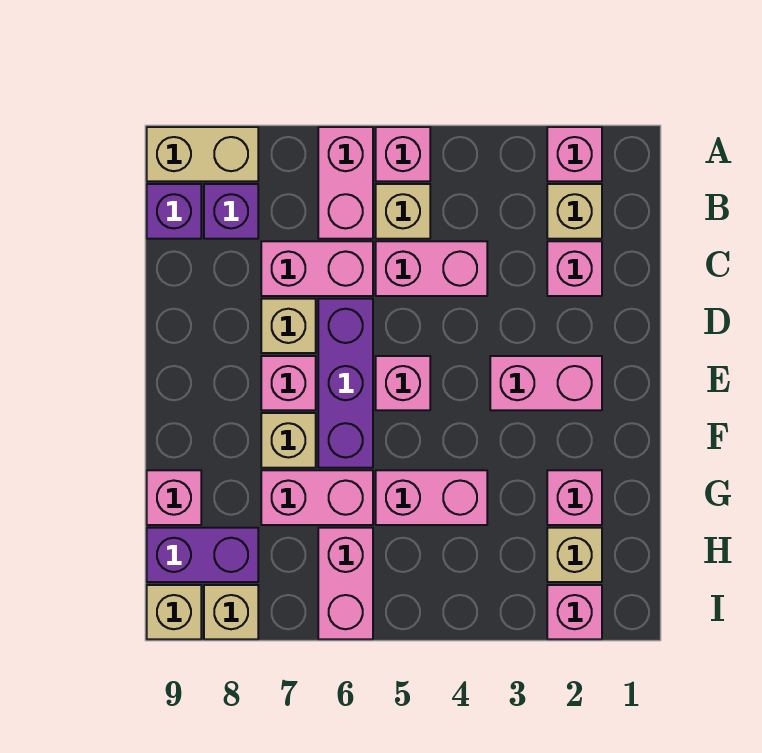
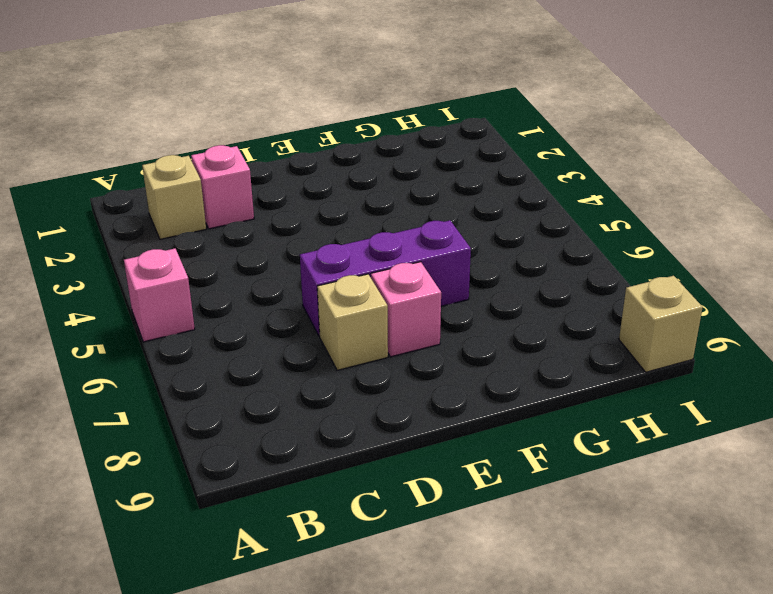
none -> pink brick A2 level 1
none -> pink brick A6:B6 level 1
none -> tan brick A8:A9 level 1

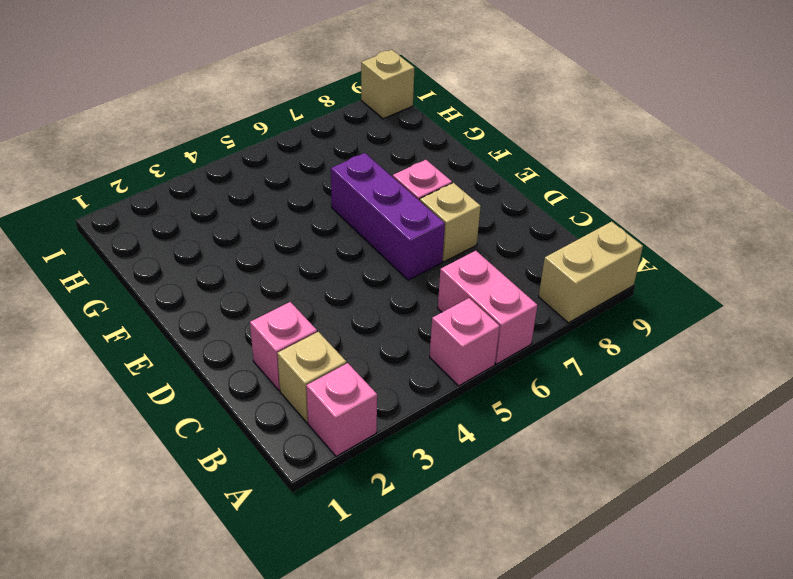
none -> tan brick B5 level 1
none -> purple brick B8 level 1
none -> purple brick B9 level 1

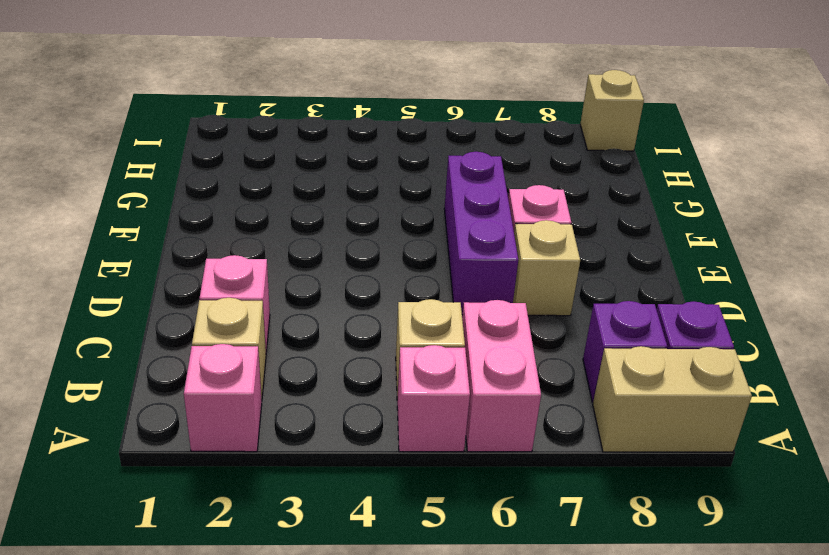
none -> pink brick C4:C5 level 1
none -> pink brick C6:C7 level 1
none -> pink brick E2:E3 level 1

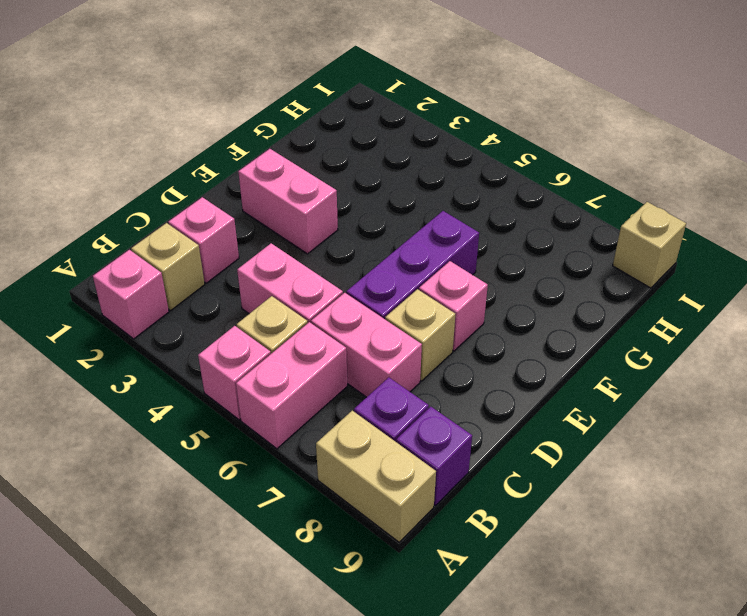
none -> pink brick E5 level 1
none -> tan brick F7 level 1
none -> pink brick G2 level 1

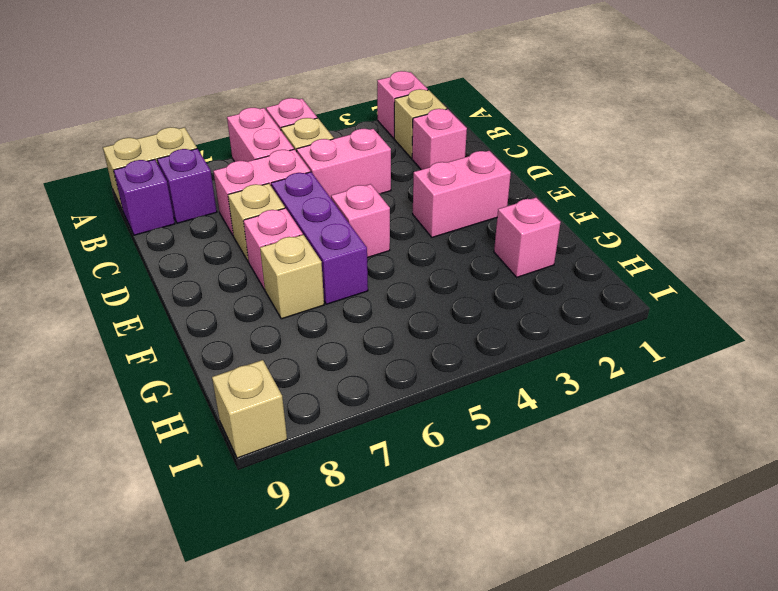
none -> pink brick G4:G5 level 1
none -> pink brick G6:G7 level 1
none -> pink brick G9 level 1

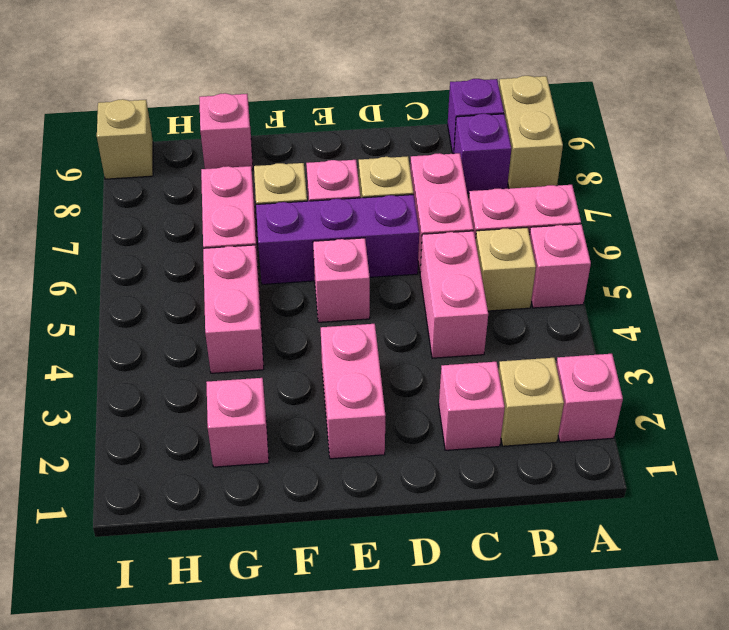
none -> tan brick H2 level 1
none -> pink brick H6:I6 level 1
none -> purple brick H8:H9 level 1

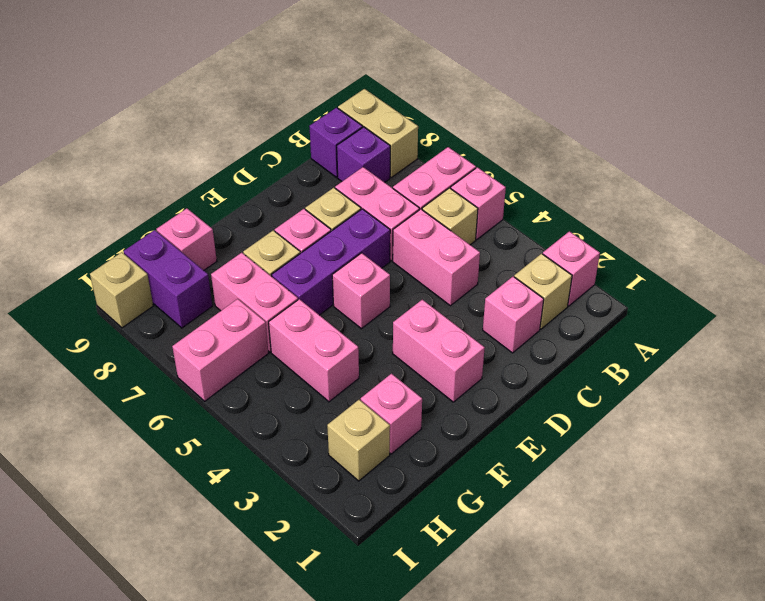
none -> pink brick I2 level 1
none -> tan brick I8 level 1

